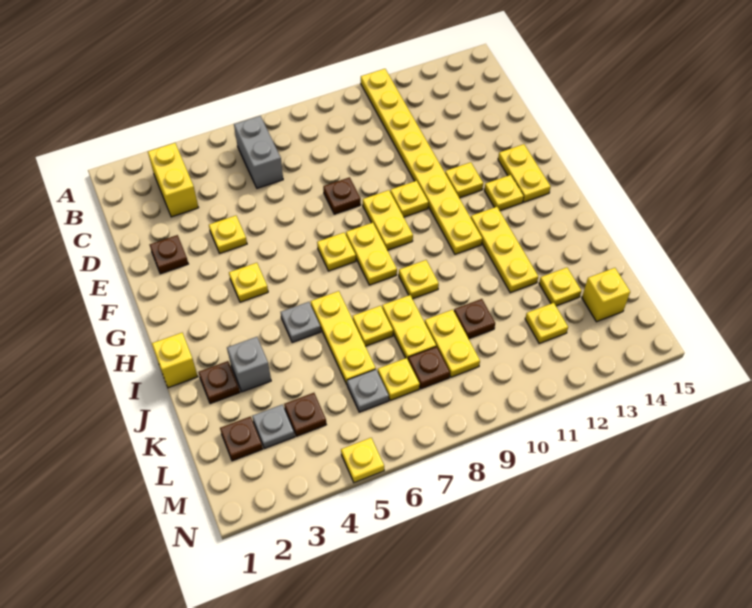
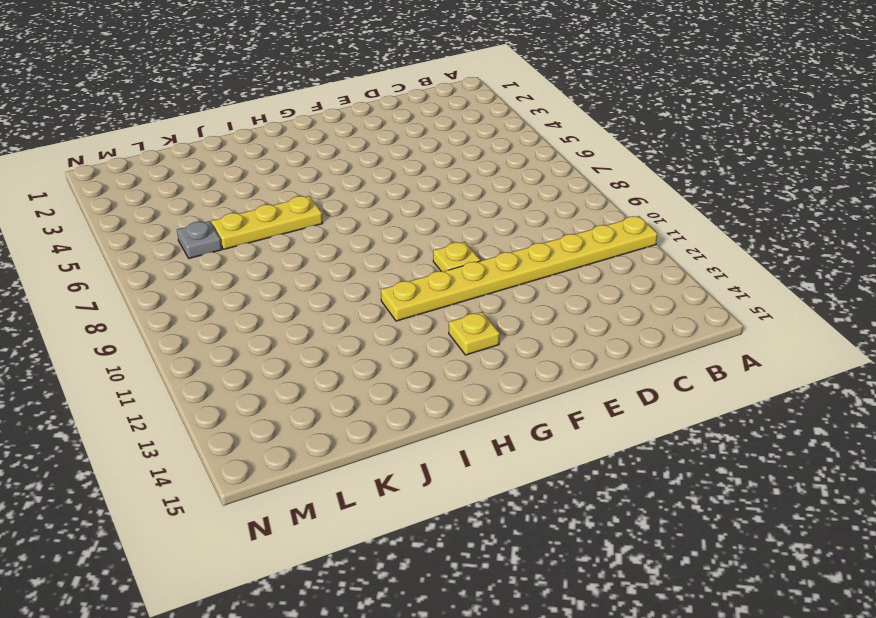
none -> yellow brick B3:C3 level 1
none -> grey brick B6:C6 level 1
none -> brown plate E2 level 1
none -> yellow plate E4 level 1

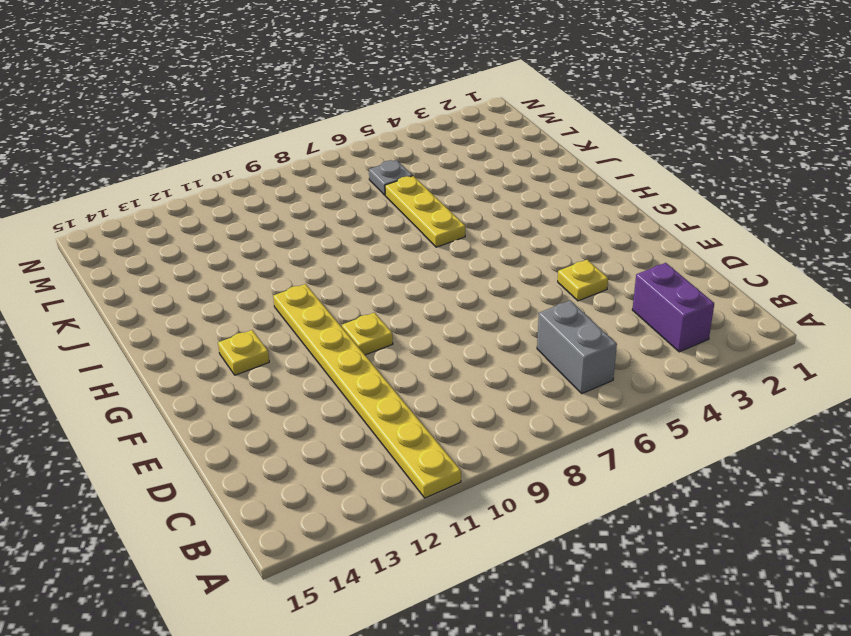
purple brick B3:C3 level 1 -> yellow brick B3:C3 level 1
none -> brown plate E2 level 1
none -> brown plate E8 level 1
none -> yellow plate F9:G9 level 1
none -> yellow plate F12 level 1

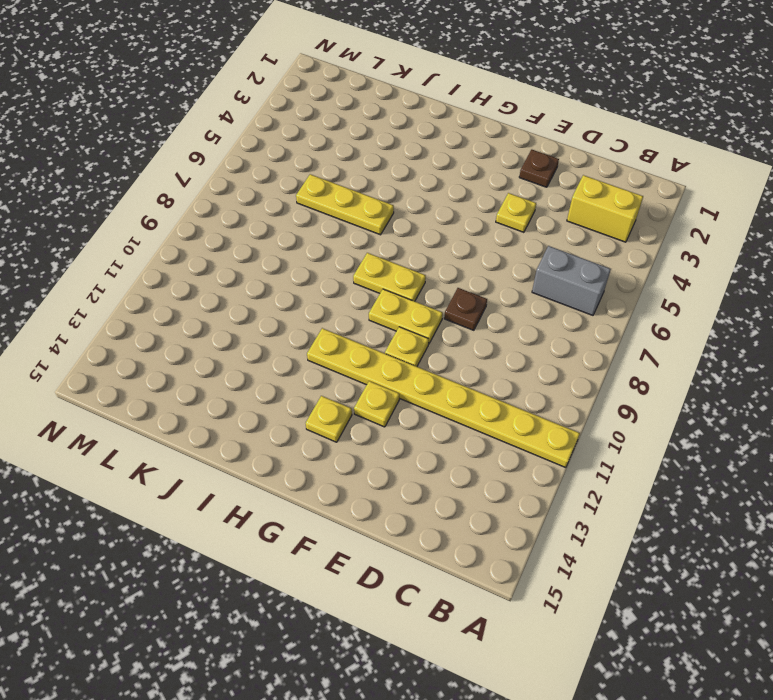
none -> yellow plate F14:G14 level 1
none -> yellow plate G4 level 1
none -> yellow plate G7 level 1
none -> yellow plate H12:J12 level 1

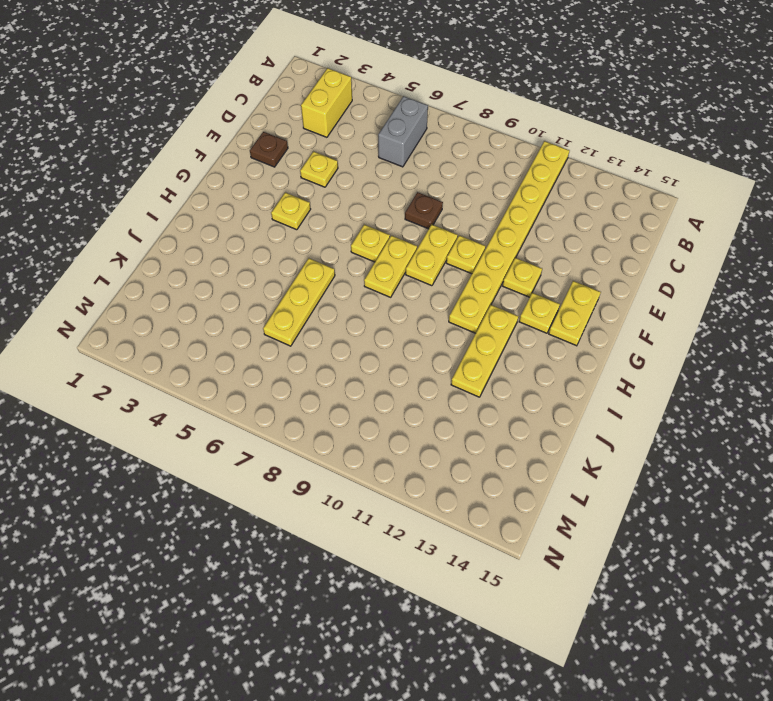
none -> yellow brick I1 level 1
none -> grey plate I5 level 1
none -> yellow plate I9 level 1
none -> brown plate J2 level 1

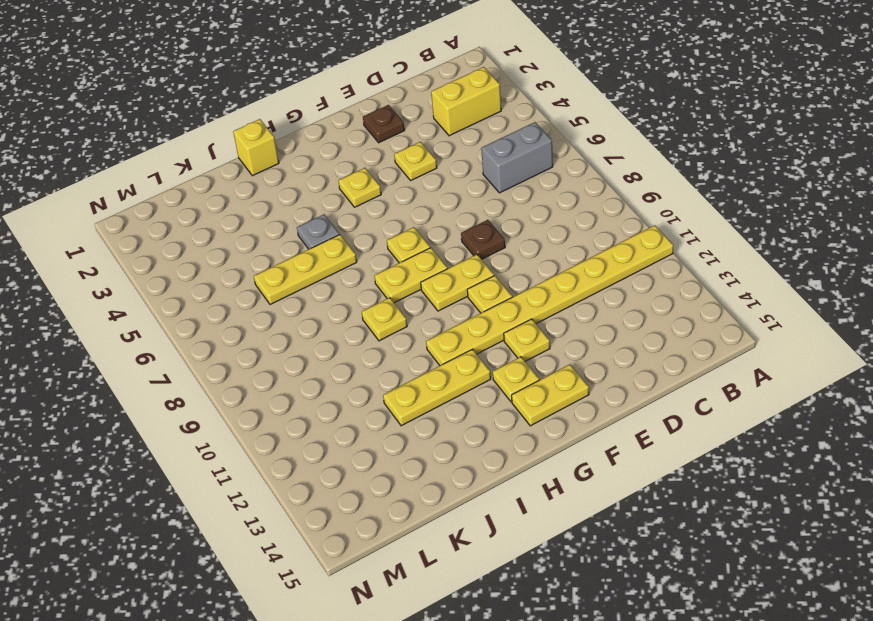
none -> brown plate J2 level 1
none -> grey brick J3 level 1
none -> yellow plate J7 level 1
none -> yellow plate J8:K8 level 1

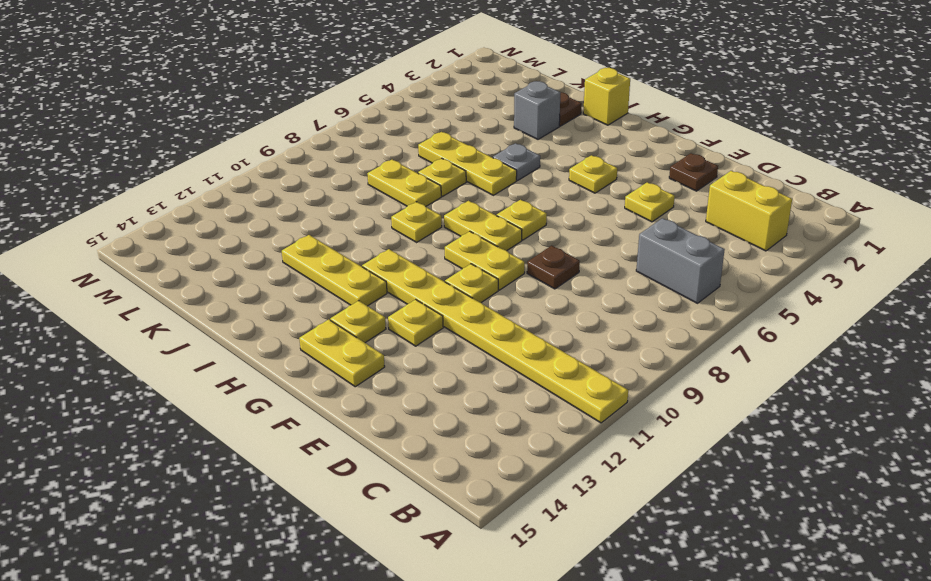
none -> yellow plate K9:L9 level 1
none -> brown plate K10 level 1
none -> yellow plate K13 level 1
none -> brown plate L2 level 1

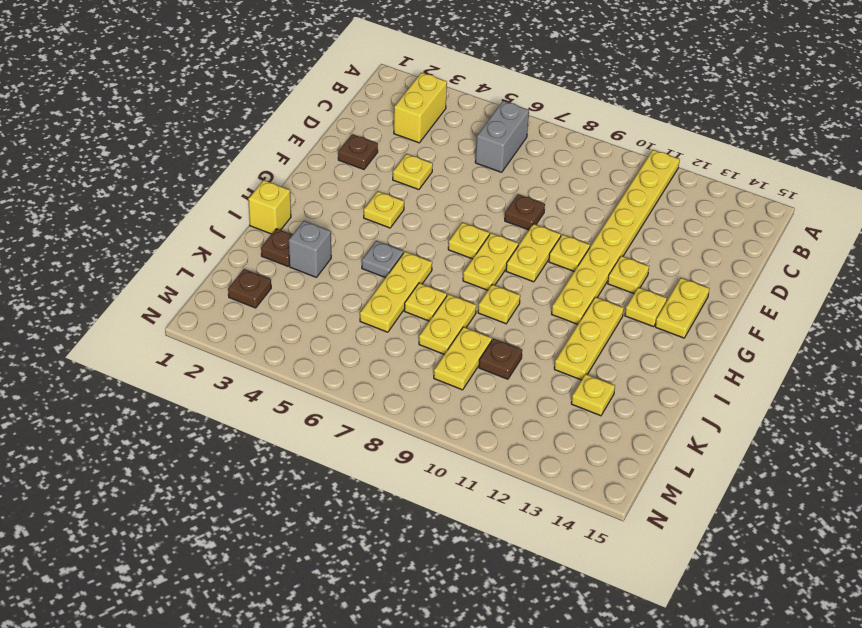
none -> grey plate L3 level 1
none -> brown plate L4 level 1
none -> grey plate L6 level 1
none -> yellow plate L7 level 1

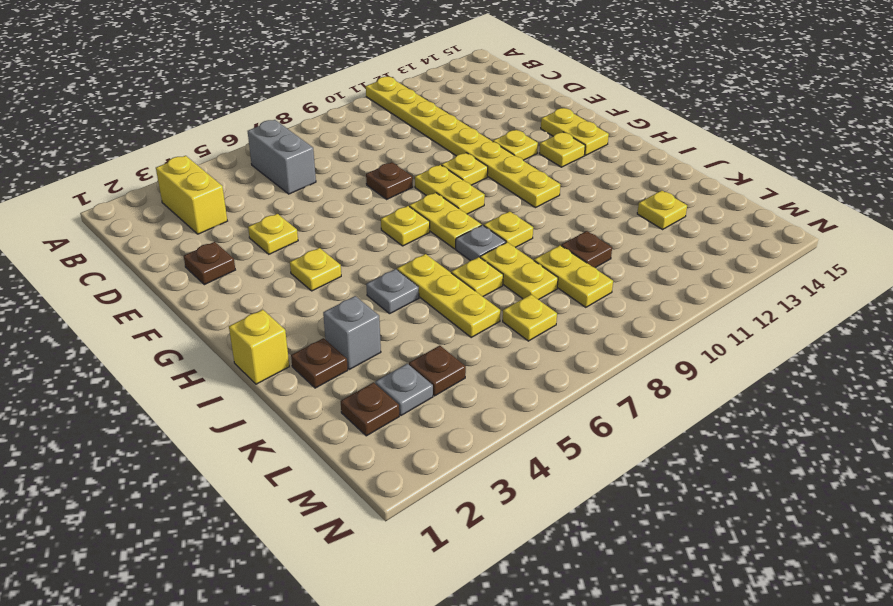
grey plate I8 level 1 -> grey plate L6 level 1
none -> yellow plate H12:J12 level 1
none -> brown plate L8 level 1
none -> yellow plate L12 level 1
none -> yellow brick L14 level 1

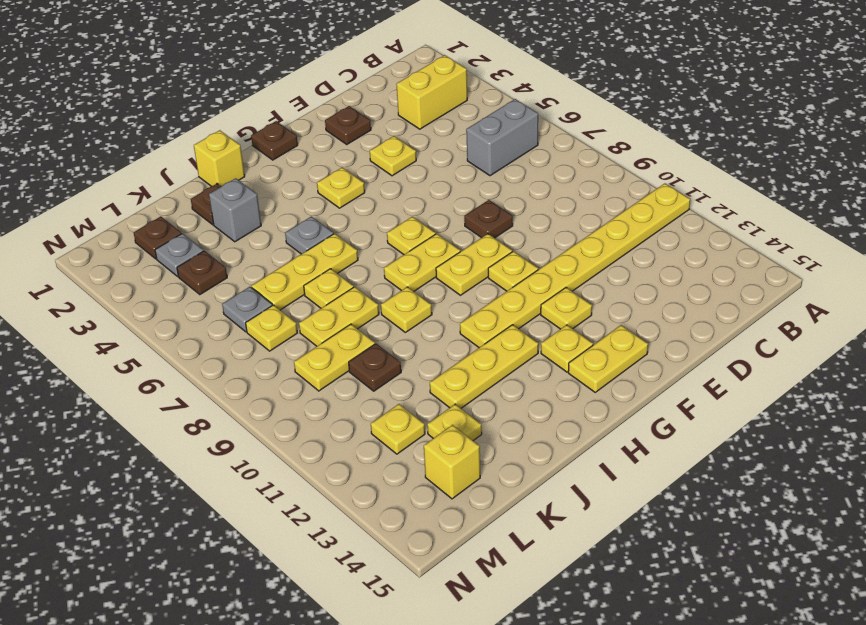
brown plate G1 level 1 -> brown plate L8 level 1
none -> yellow plate N5 level 1

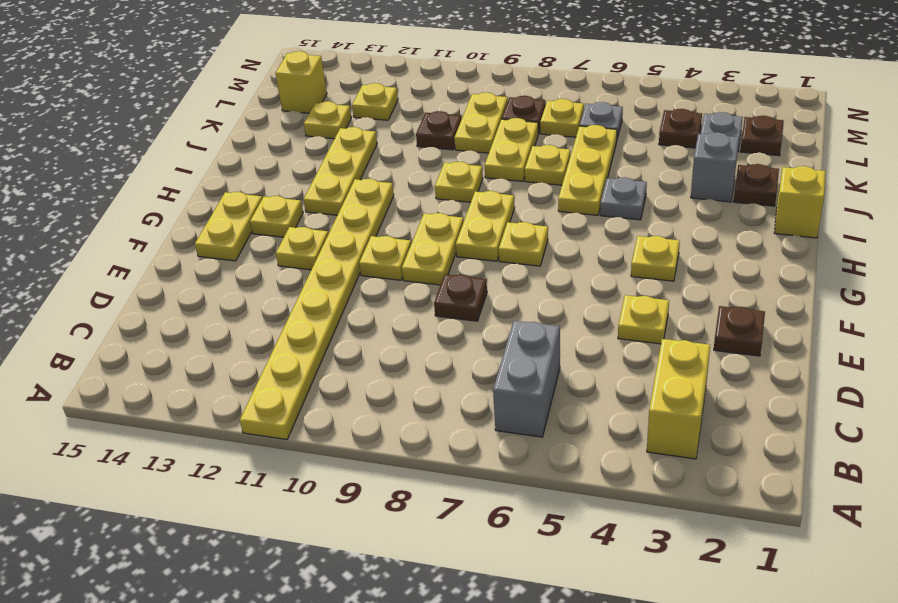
none -> yellow plate N5 level 1

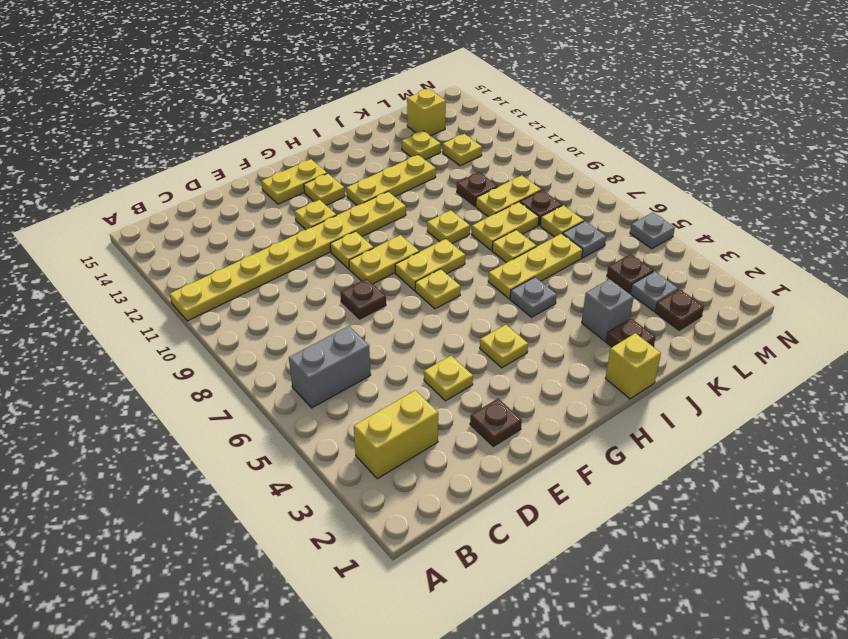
grey plate N5 level 1 -> yellow plate N5 level 1

